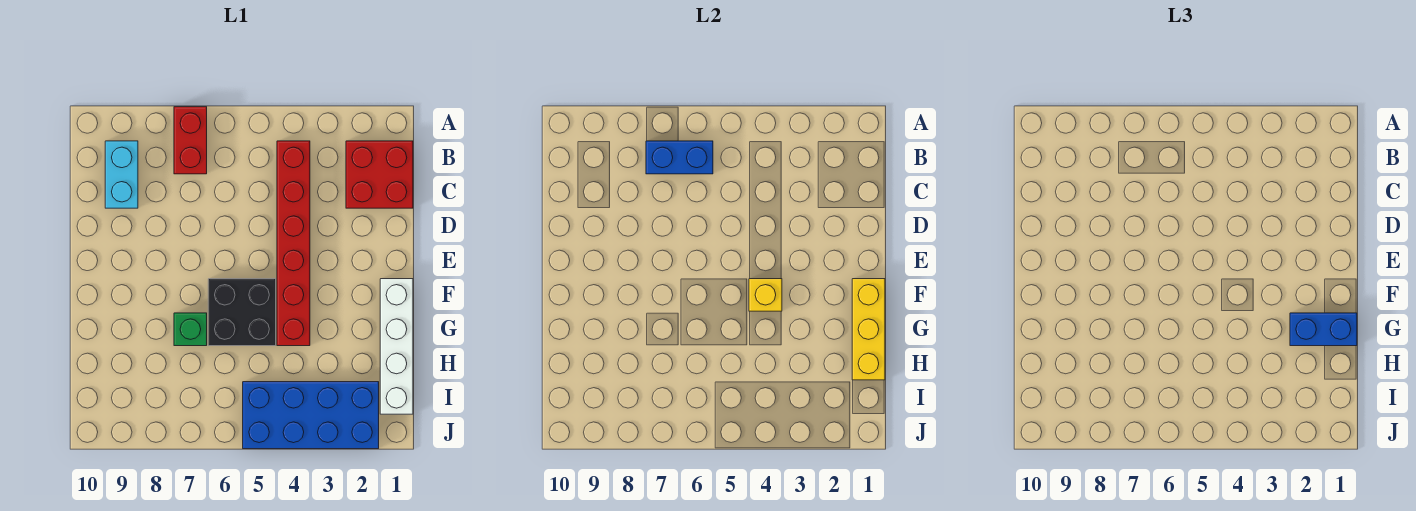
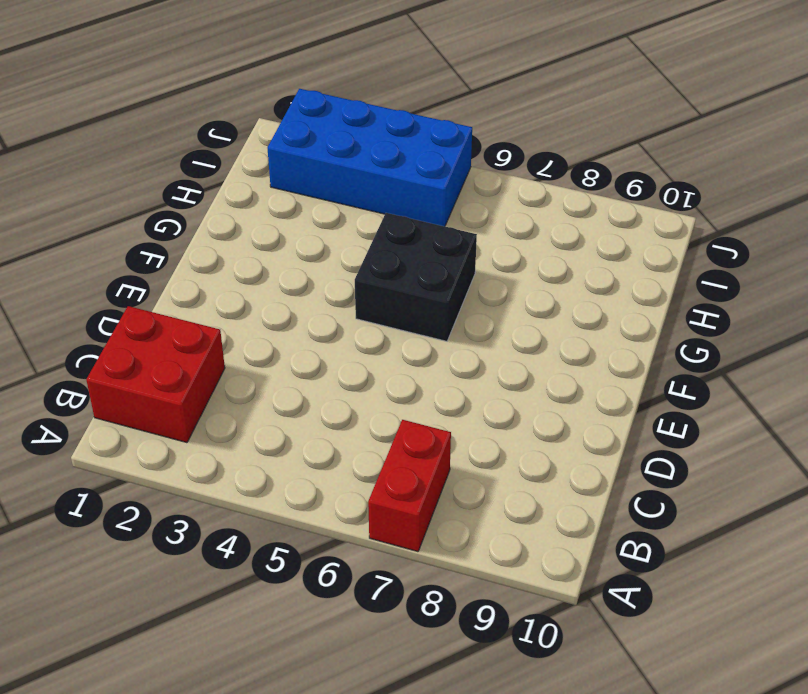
none -> red brick B4:G4 level 1
none -> cyan brick B9:C9 level 1
none -> white brick F1:I1 level 1

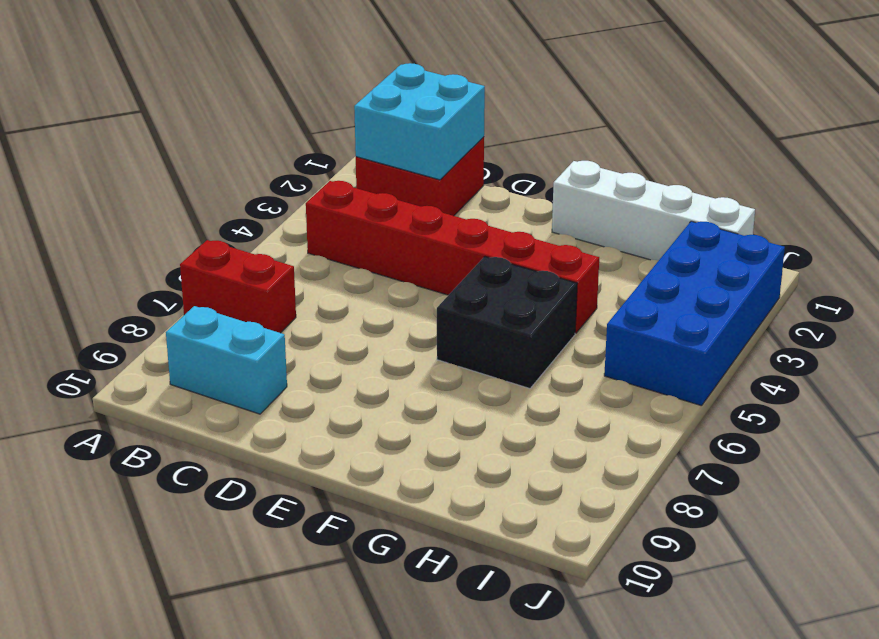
cyan brick B1:C2 level 2 -> none
none -> green brick G7 level 1
none -> blue brick B6:B7 level 2
none -> yellow brick F1:H1 level 2

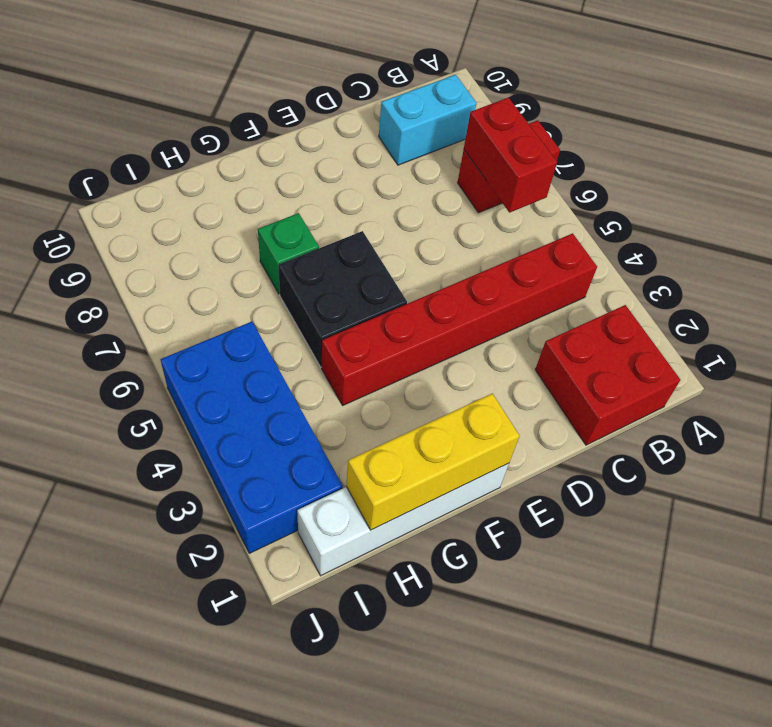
red brick B6:B7 level 2 -> blue brick B6:B7 level 2
none -> yellow brick F4 level 2
none -> blue brick G1:G2 level 3

